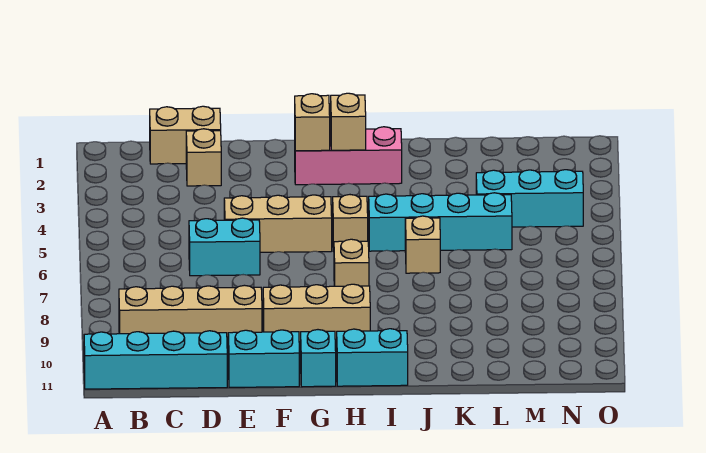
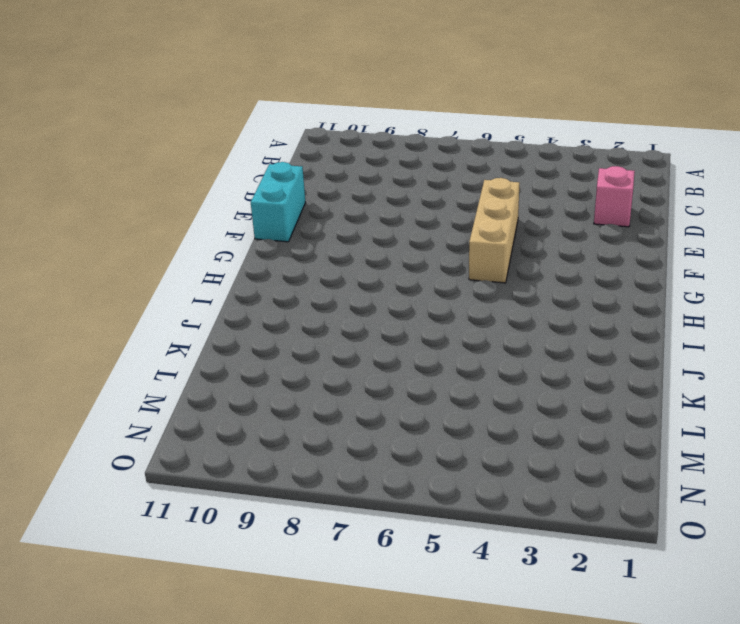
pink brick D2 level 1 -> tan brick D2 level 1
none -> cyan brick A11:D11 level 1
none -> tan brick B9:E9 level 1
none -> tan brick C1:D1 level 1

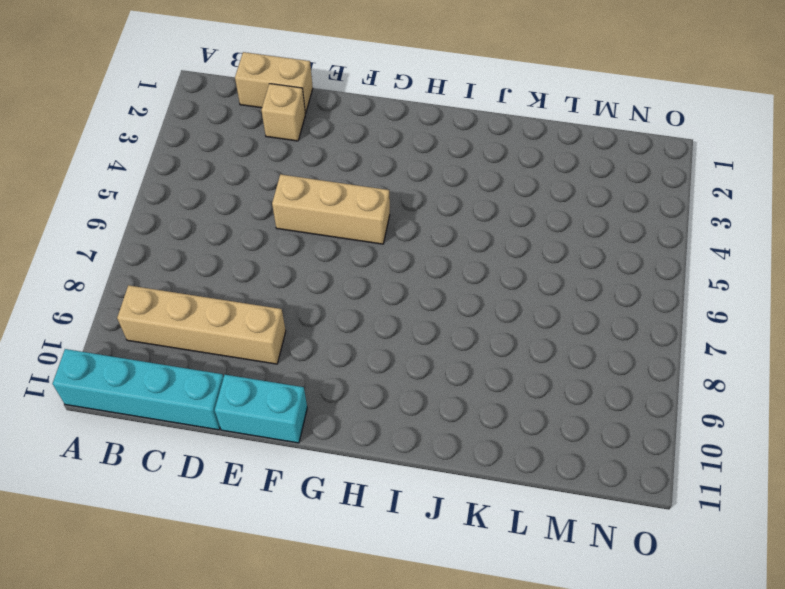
none -> cyan brick D6:E6 level 1
none -> tan brick F9:H9 level 1
none -> pink brick G2:I2 level 1

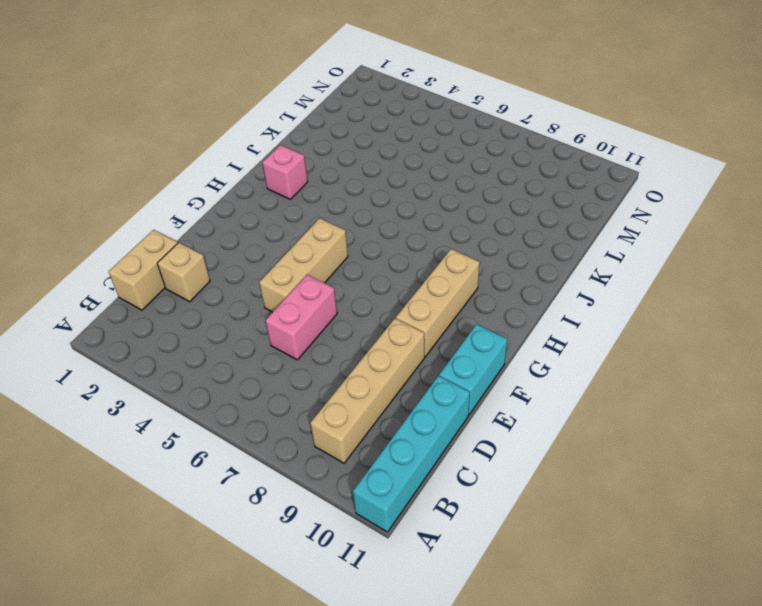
pink brick D6:E6 level 1 -> cyan brick D6:E6 level 1
pink brick I2 level 1 -> pink brick G2:I2 level 1
none -> cyan brick G11 level 1
none -> tan brick H5 level 1
none -> tan brick H7 level 1

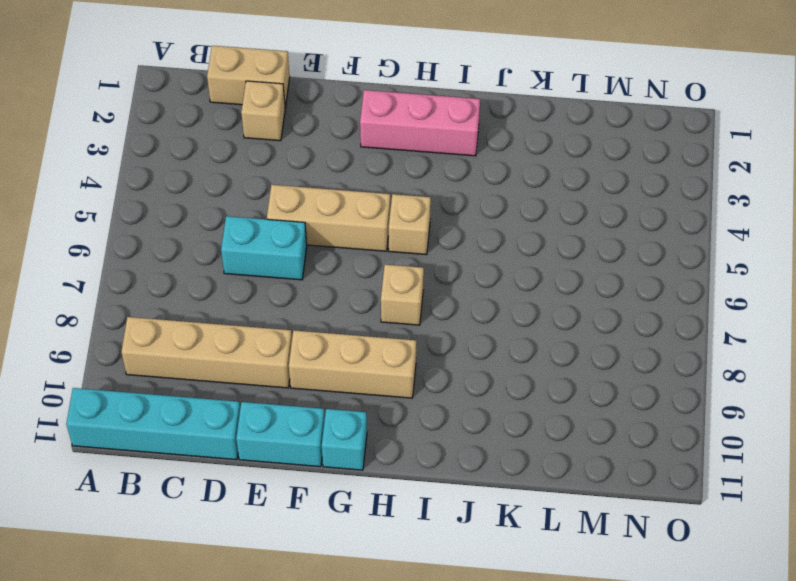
none -> cyan brick H11:I11 level 1
none -> cyan brick I5:L5 level 1
none -> tan brick J6 level 1

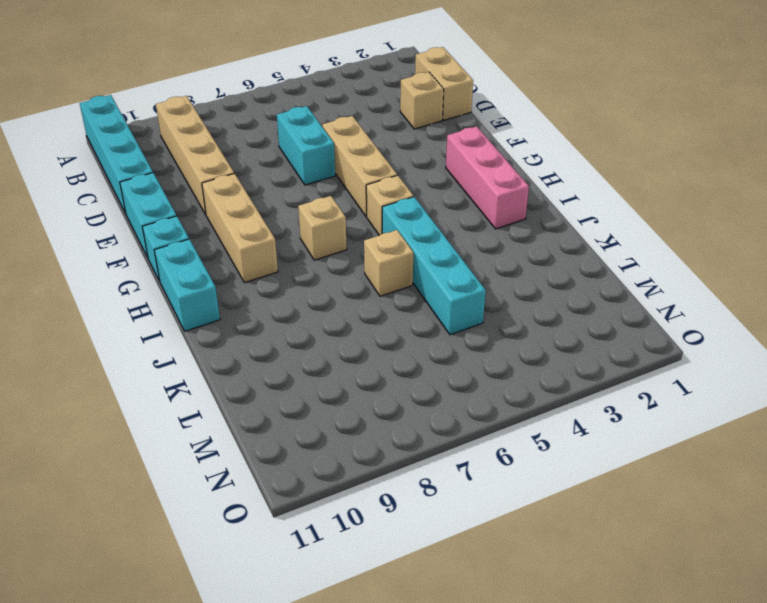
none -> cyan brick L4:N4 level 1
none -> tan brick G2 level 2
none -> tan brick H2 level 2

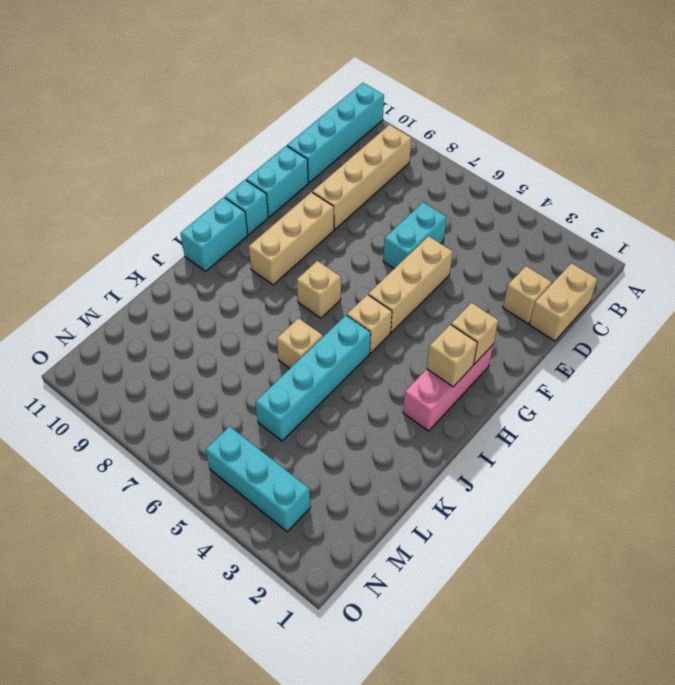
cyan brick N3:N5 level 1 -> cyan brick L4:N4 level 1

